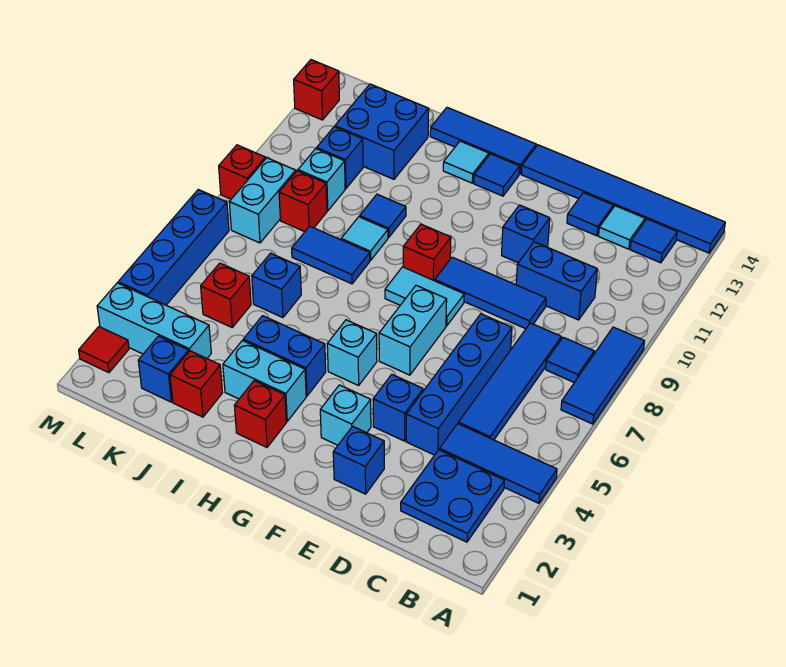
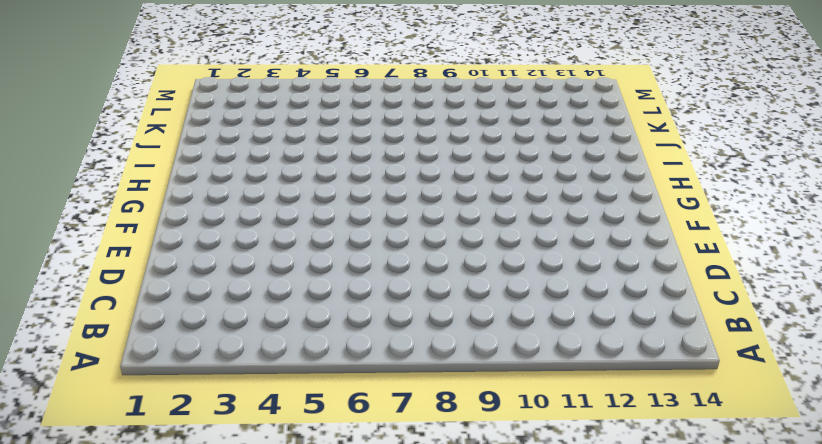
none -> blue tile A4:C4 level 1
none -> blue tile A7:A9 level 1
none -> blue tile A14:F14 level 1
none -> blue plate B2:C3 level 1

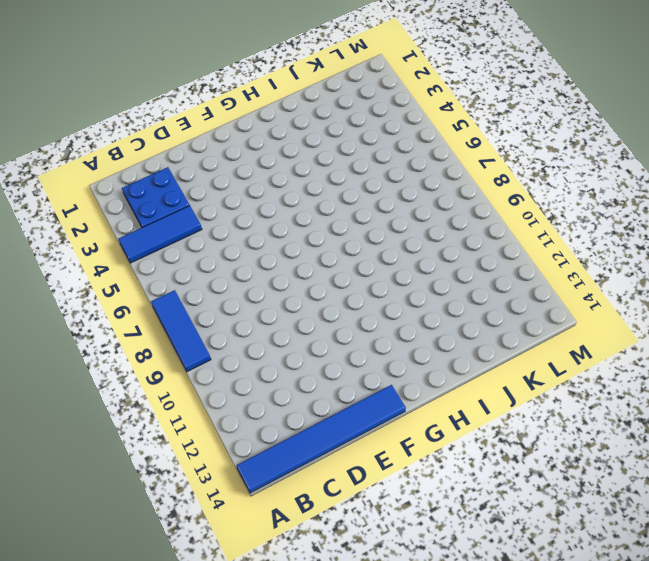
none -> blue tile B8 level 1
none -> blue tile B13 level 1
none -> blue tile C5:C8 level 1
none -> blue brick C10:D10 level 1

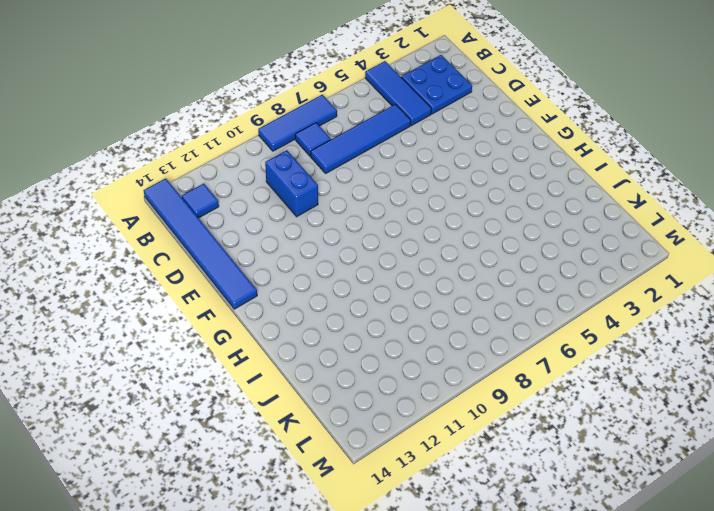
none -> cyan tile C13 level 1
none -> blue brick D4:D7 level 1
none -> blue tile D9:F9 level 1
none -> blue tile D13 level 1

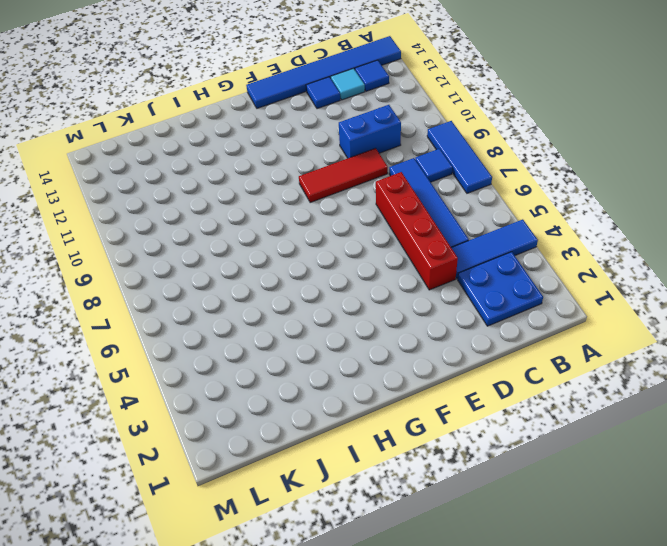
red brick D4:D7 level 1 -> blue brick D4:D7 level 1
red tile D9:F9 level 1 -> blue tile D9:F9 level 1
none -> blue brick E2 level 1
none -> blue brick E4 level 1
none -> blue brick E11 level 1
none -> cyan brick F3 level 1

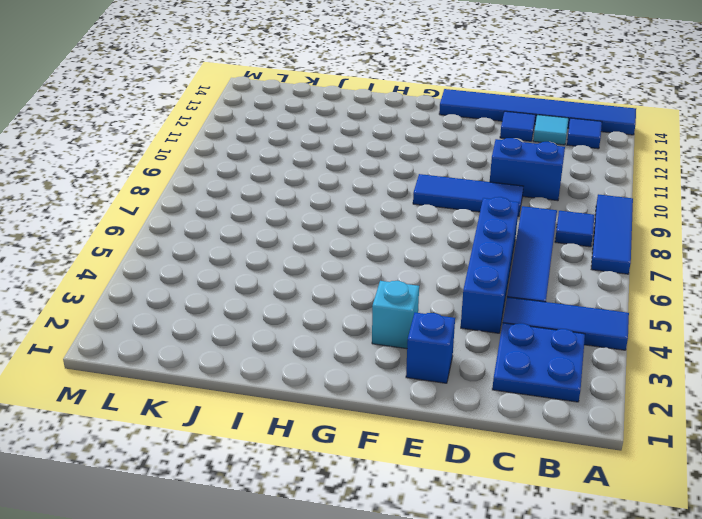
none -> blue brick E4 level 1
none -> blue brick E11 level 1
none -> cyan brick F6:F7 level 1
none -> cyan tile F8:G8 level 1

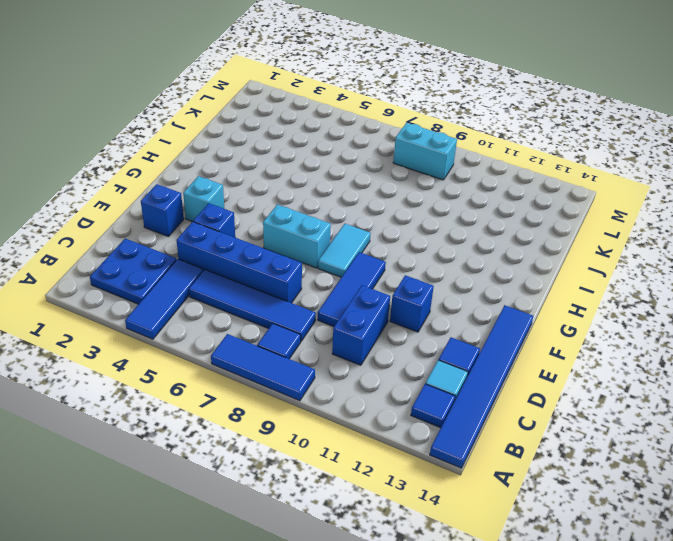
none -> cyan brick G5 level 1
none -> red brick G9 level 1
none -> blue tile G13 level 1
none -> blue tile G14:I14 level 1

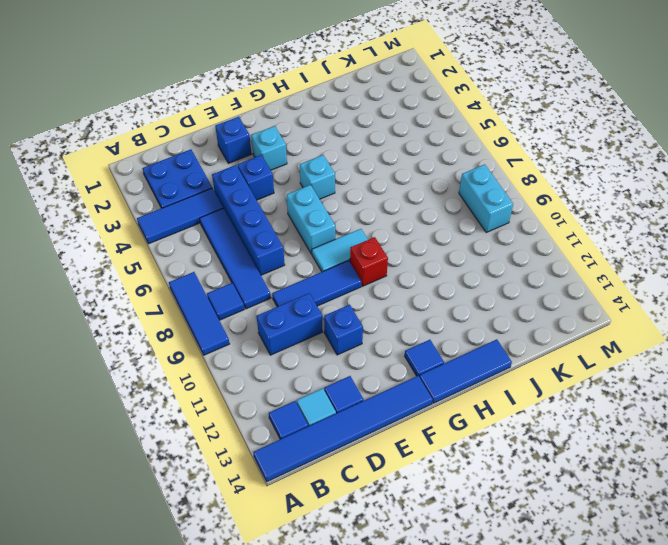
none -> red brick H2 level 1
none -> cyan brick H3:I3 level 1
none -> blue brick H4:I4 level 1
none -> cyan tile H13 level 1

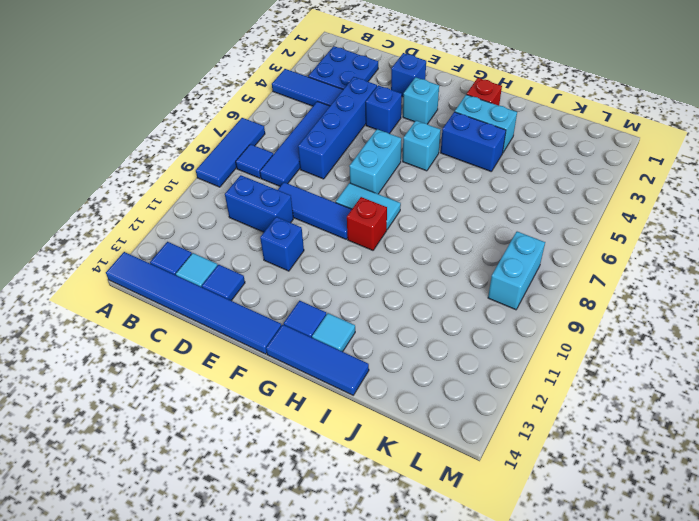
none -> blue tile I8:J8 level 1
none -> cyan tile I9 level 1
none -> blue tile I10 level 1
none -> red brick J2 level 1

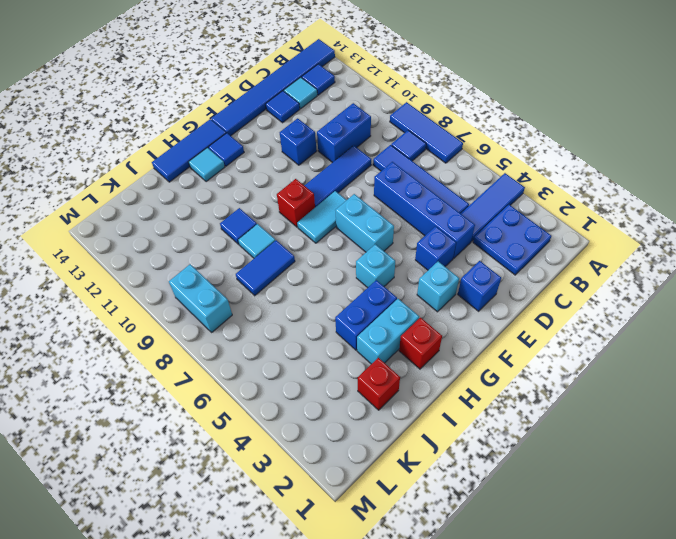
none -> blue brick J6 level 1
none -> blue brick J12:K13 level 1
none -> blue brick K2 level 1
none -> cyan brick K3:M3 level 1

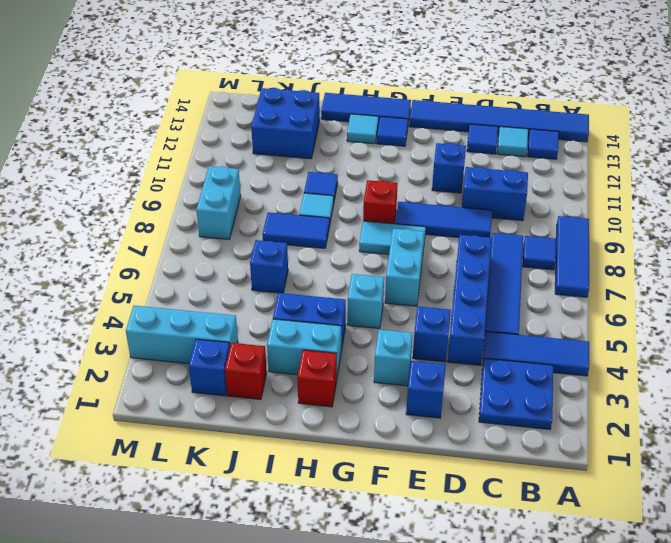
none -> red brick K5 level 1
none -> red brick K9 level 1
none -> cyan brick K10 level 1
none -> blue brick K11 level 1

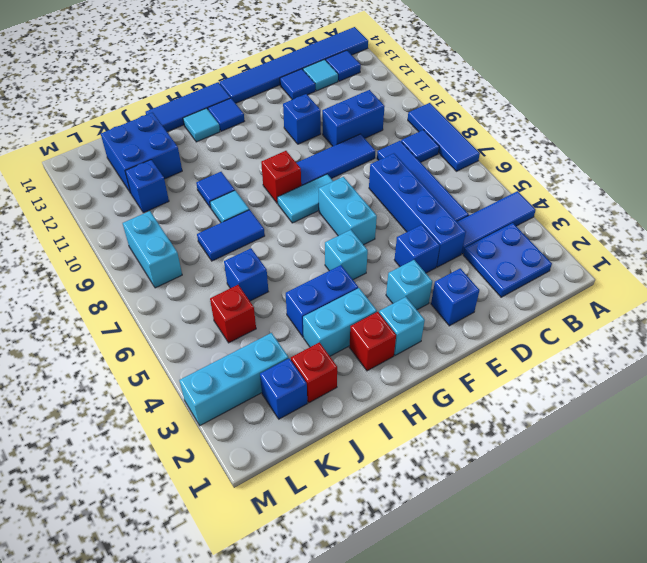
cyan brick G2 level 1 -> cyan brick K10 level 1
none -> red brick K9 level 1
none -> red tile M2 level 1
none -> blue brick M4:M7 level 1
none -> red brick M9 level 1

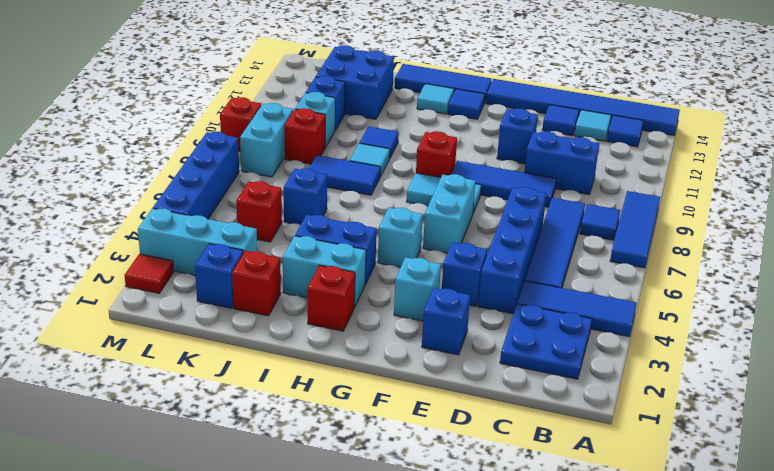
none -> red brick M13 level 1

